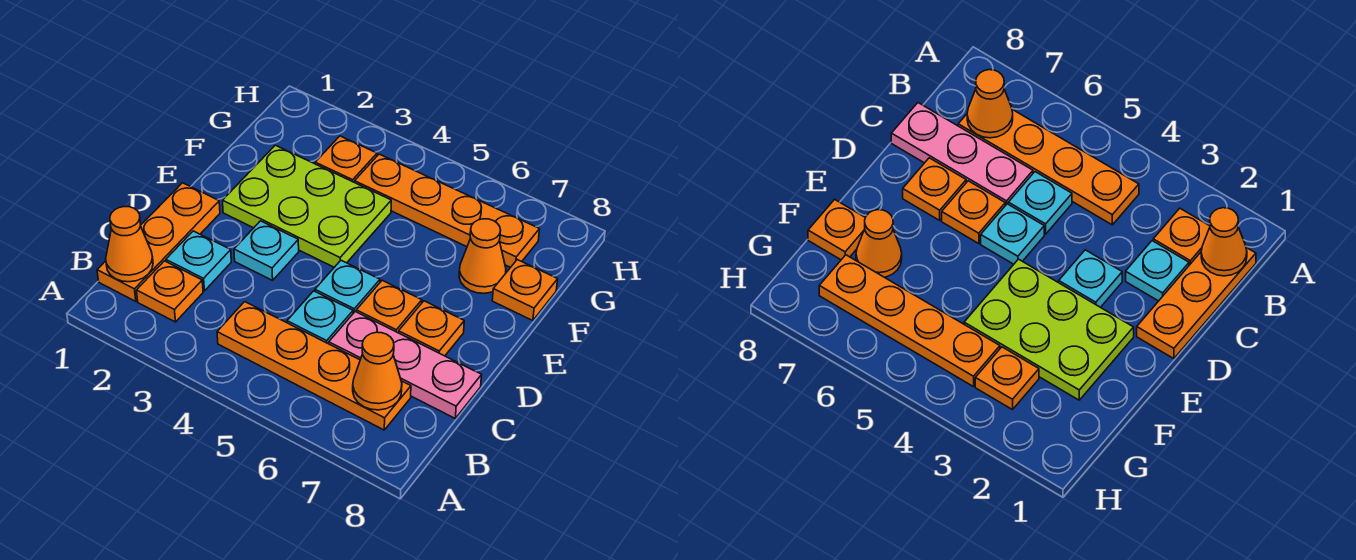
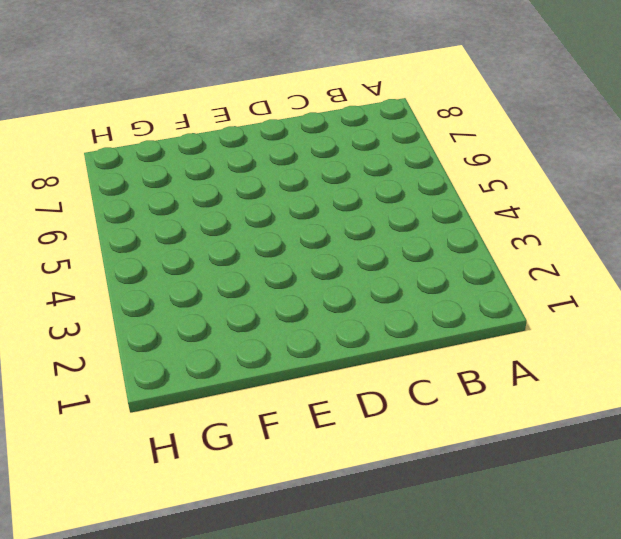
none -> orange plate B1:D1 level 1
none -> orange plate B2 level 1
none -> orange plate B4:B7 level 1

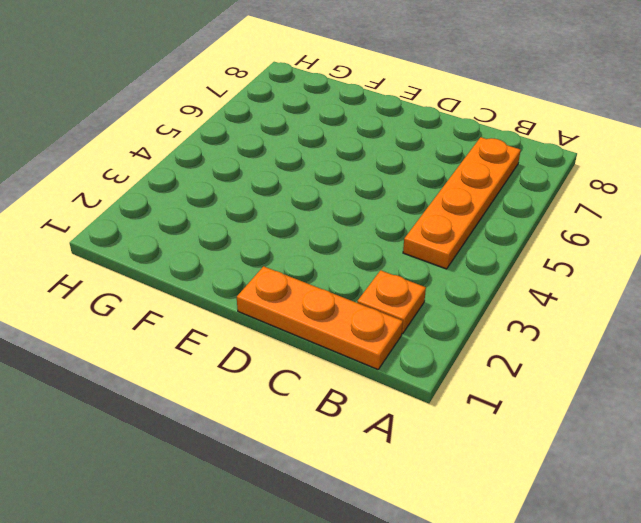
none -> cyan plate C2 level 1
none -> cyan plate C5 level 1
none -> pink plate C6:C8 level 1

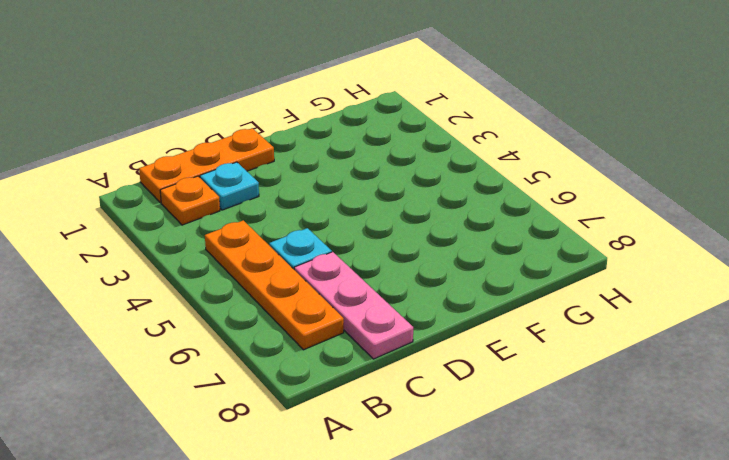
none -> cyan plate D3 level 1
none -> cyan plate D5 level 1
none -> orange plate D6 level 1

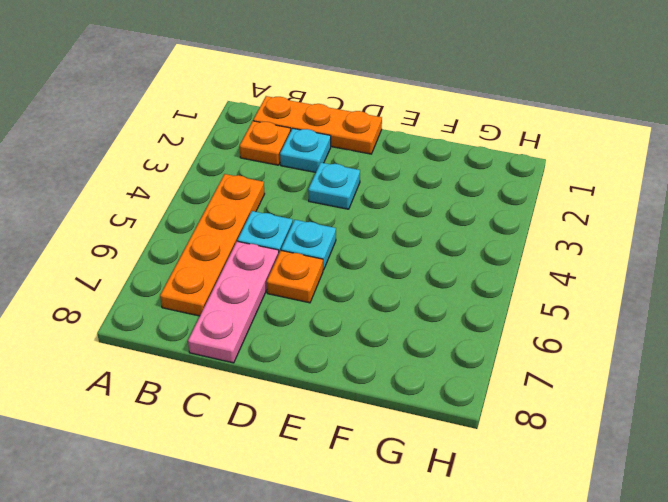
none -> orange plate D7 level 1
none -> lime plate E2:F4 level 1
none -> orange cone F7 level 1

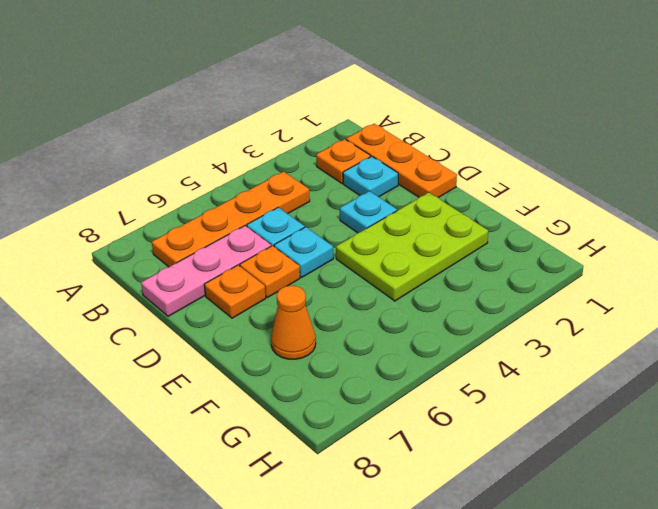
none -> orange plate F8 level 1
none -> orange plate G3 level 1
none -> orange plate G4:G7 level 1

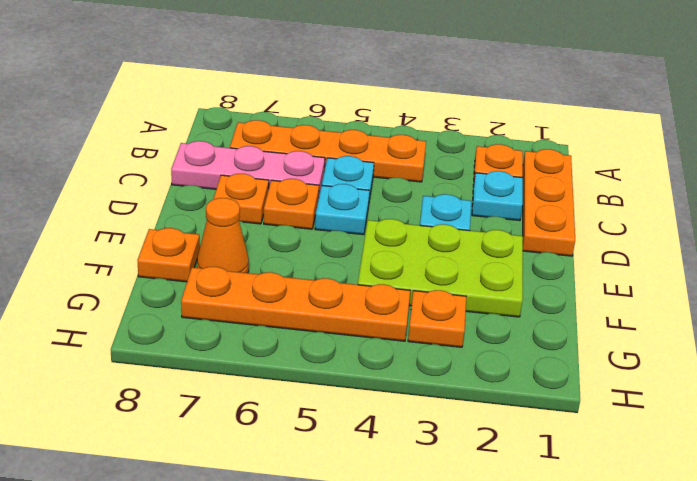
none -> orange cone B1 level 2
none -> orange cone B7 level 2

